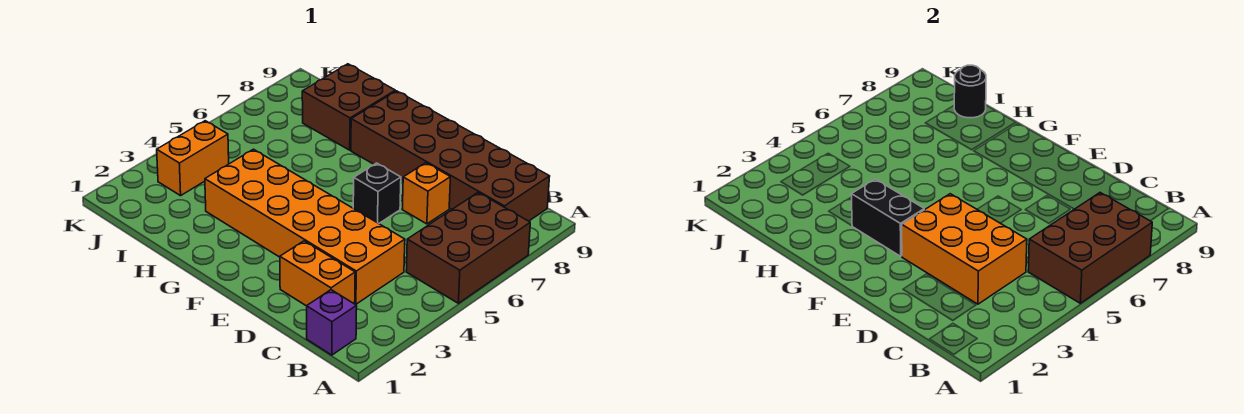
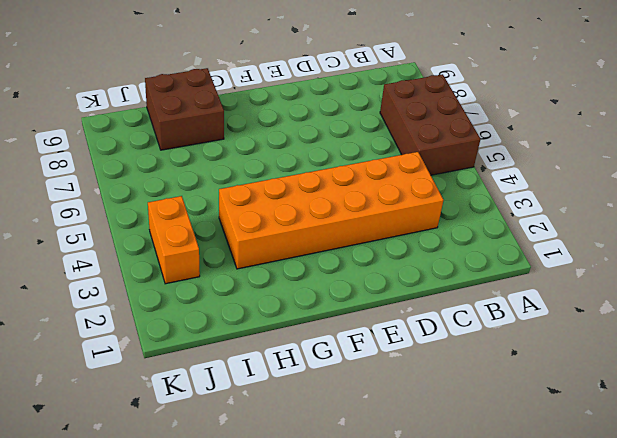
none -> purple brick B1 level 1
none -> brown brick B8:G9 level 1
none -> orange brick C2:D2 level 1

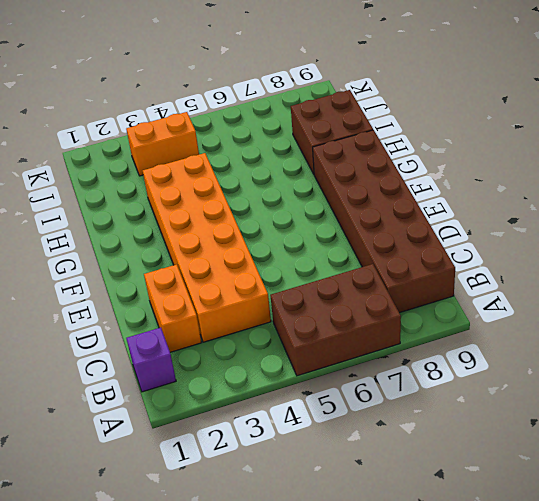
none -> orange brick D7 level 1
none -> black brick E6 level 1
none -> brown brick A5:B7 level 2

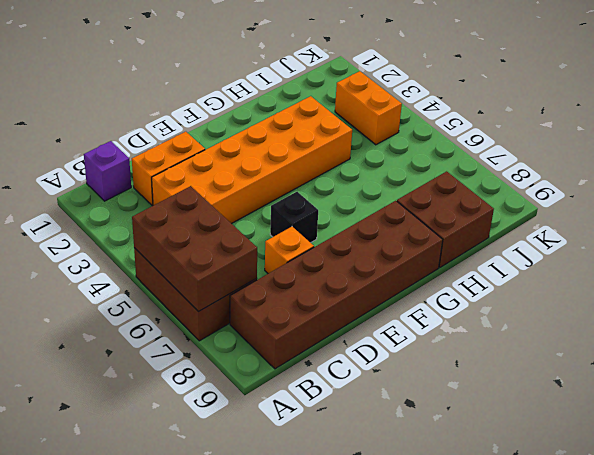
none -> orange brick C3:E4 level 2
none -> black brick F3:G3 level 2
none -> black round brick I9 level 2

